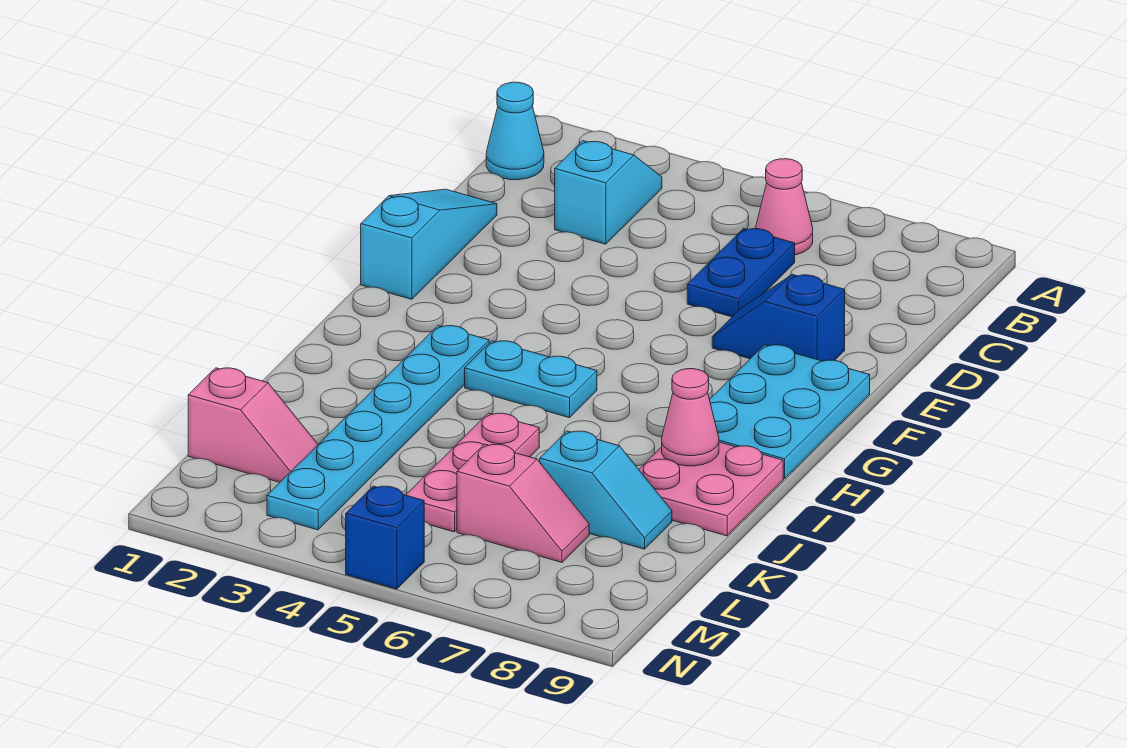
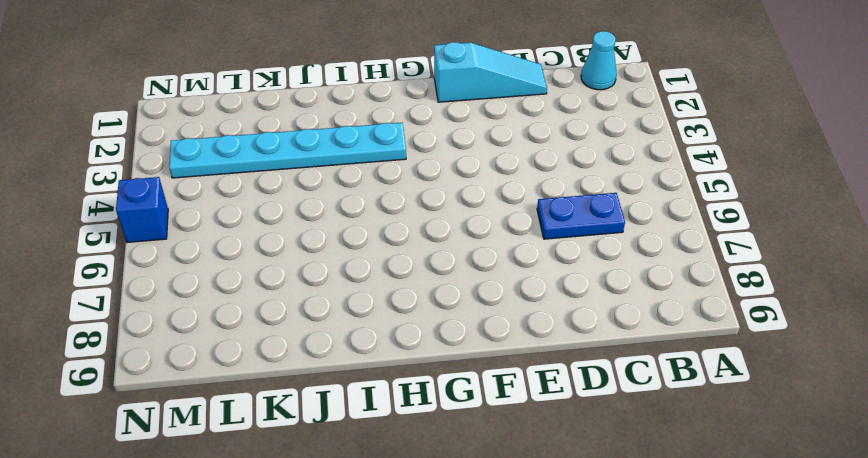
none -> cyan slope B3:C3 level 1 top C
none -> pink cone B6 level 1
none -> blue slope E7:E8 level 1 top 8

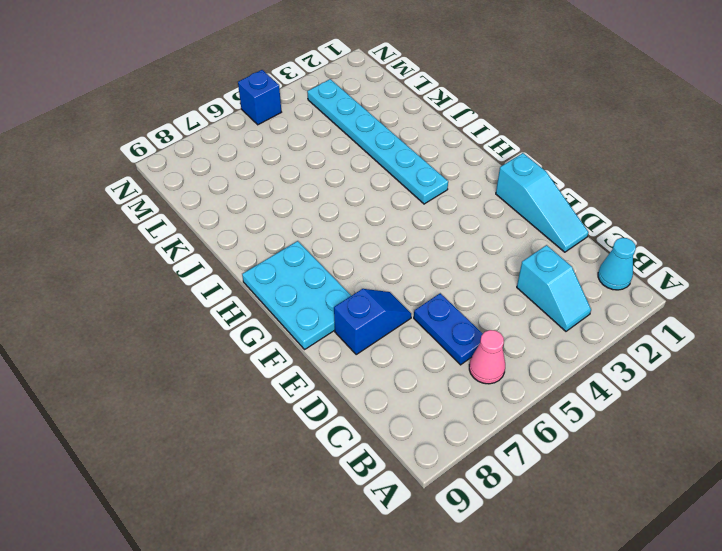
none -> cyan plate H4:H5 level 1
none -> pink plate I8:J9 level 1
none -> pink plate J5:L5 level 1

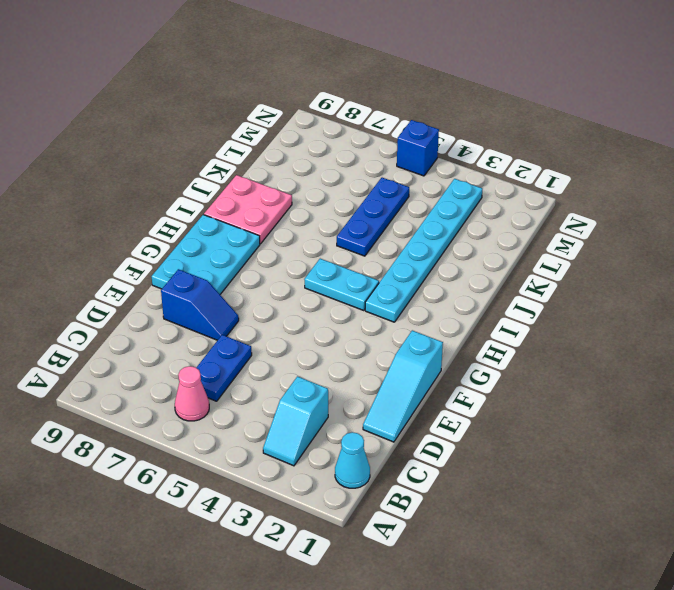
blue plate J5:L5 level 1 -> pink plate J5:L5 level 1
none -> cyan slope K7:K8 level 1 top 7
none -> pink slope L1:L2 level 1 top 1
none -> pink slope L6:L7 level 1 top 6

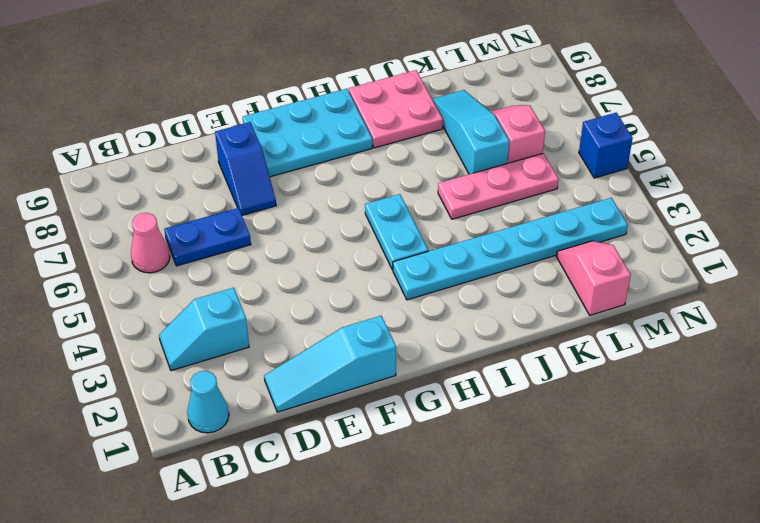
cyan slope K6:K8 level 1 top 6 -> cyan slope K7:K8 level 1 top 7
none -> pink cone I8 level 2

